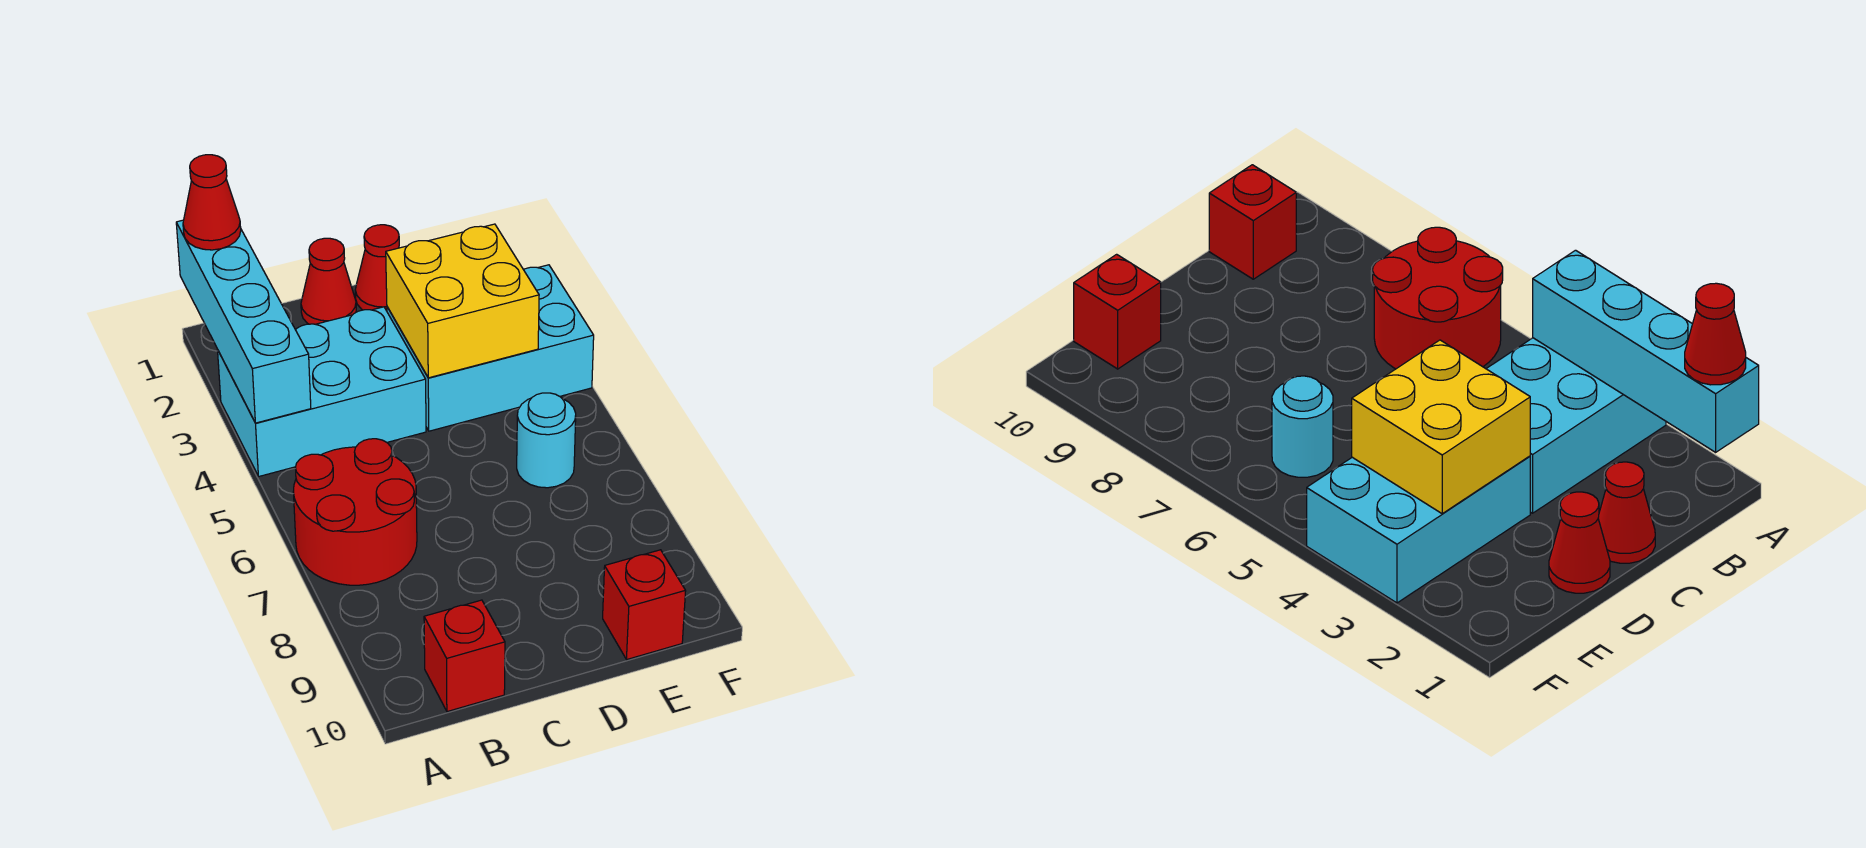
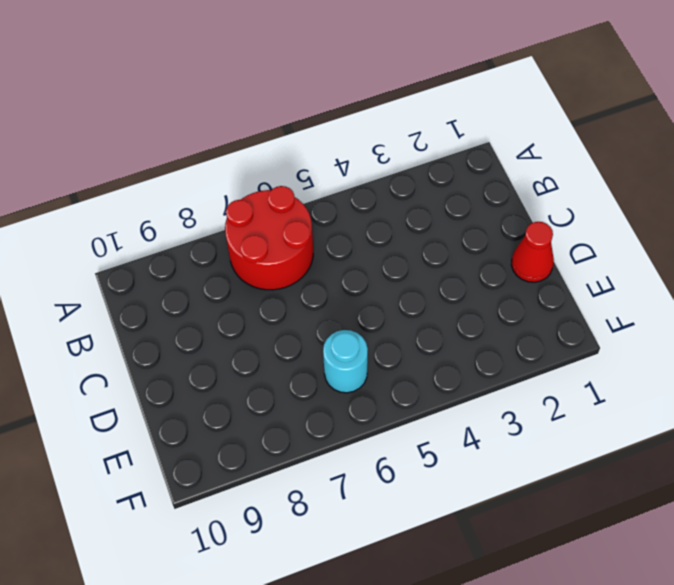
none -> cyan brick A3:C4 level 1
none -> red brick B10 level 1

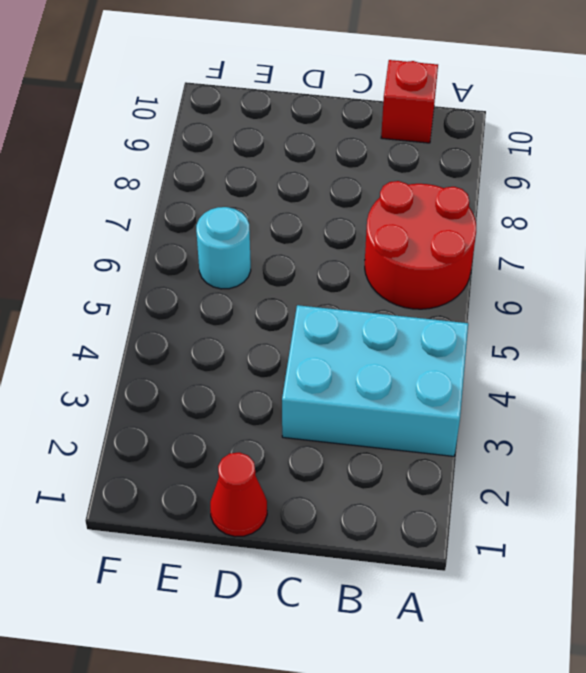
none -> red cone C1 level 1
none -> cyan brick D3:F4 level 1

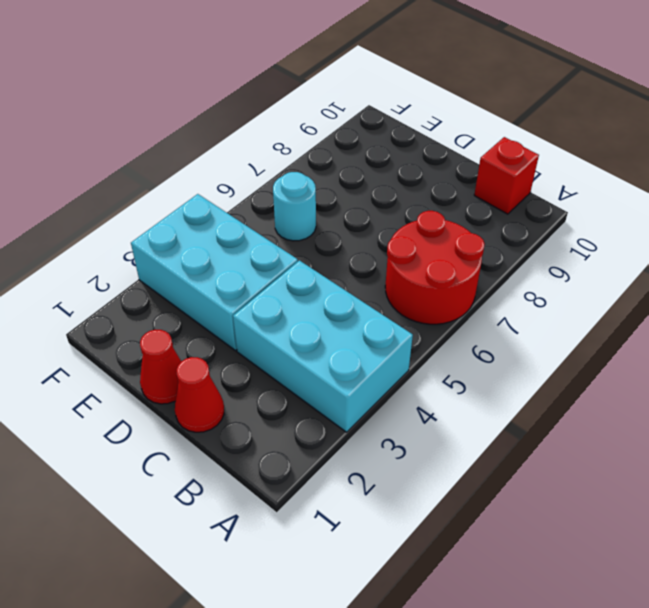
none -> red brick E10 level 1
none -> cyan brick A1:A4 level 2

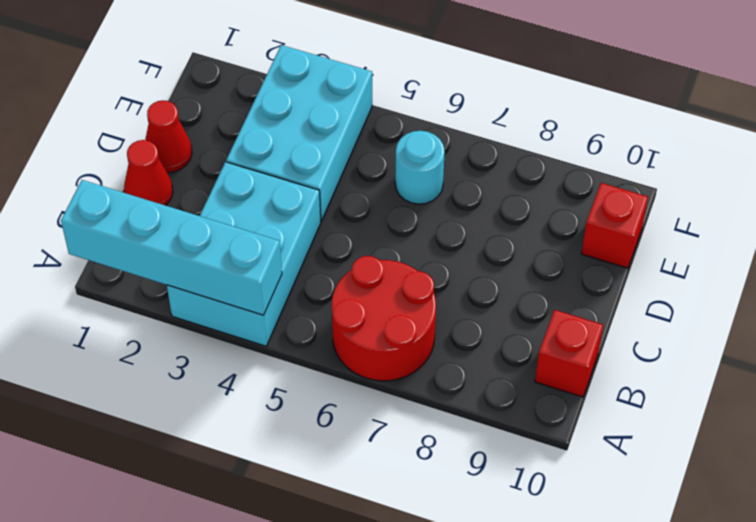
none -> yellow brick D3:E4 level 2
none -> red cone A1 level 3

